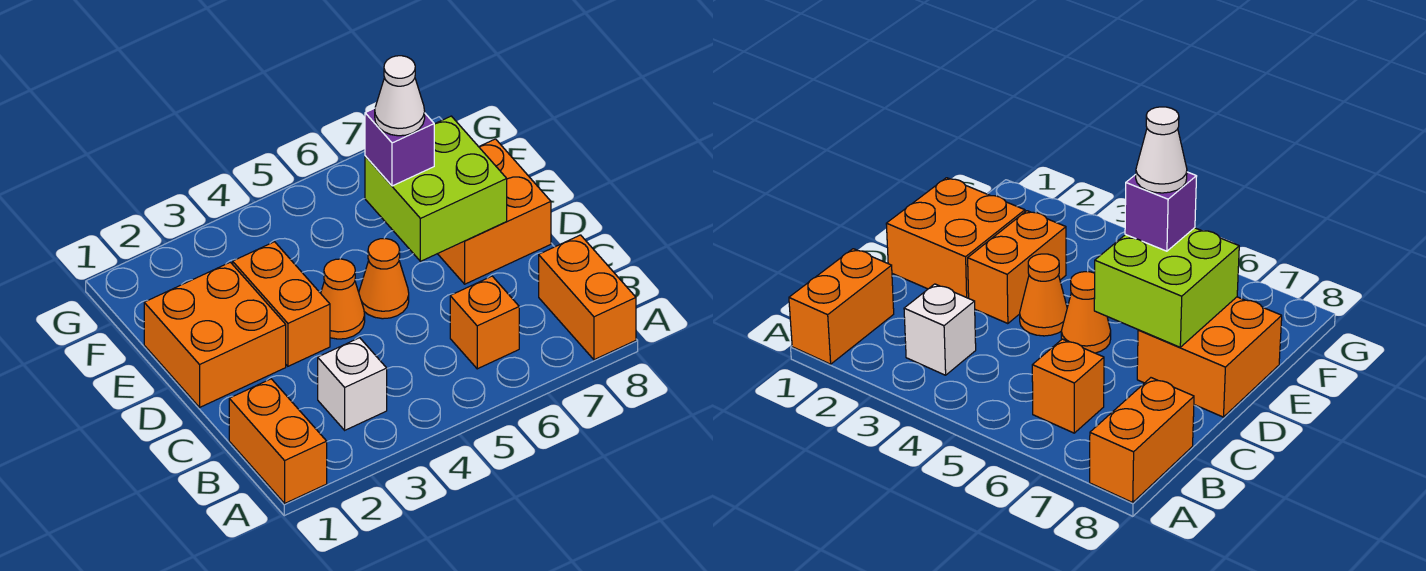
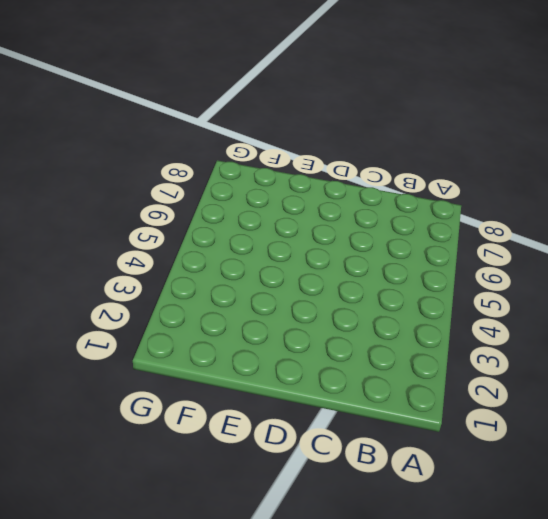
none -> orange brick A1:B1 level 1
none -> orange brick A8:B8 level 1
none -> white brick B3 level 1

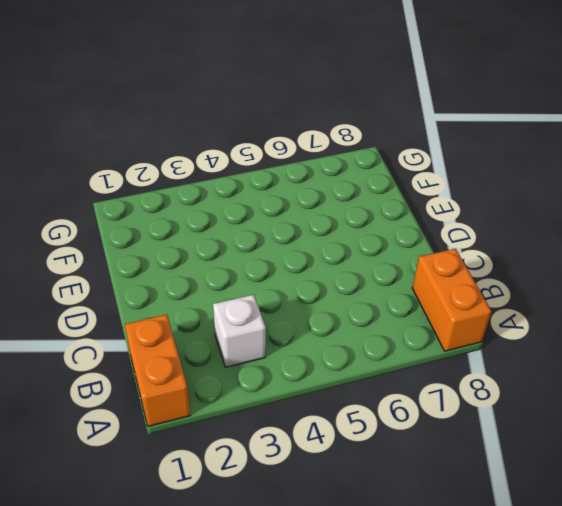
none -> orange brick B6 level 1
none -> orange brick D1:E2 level 1
none -> orange brick D3:E3 level 1

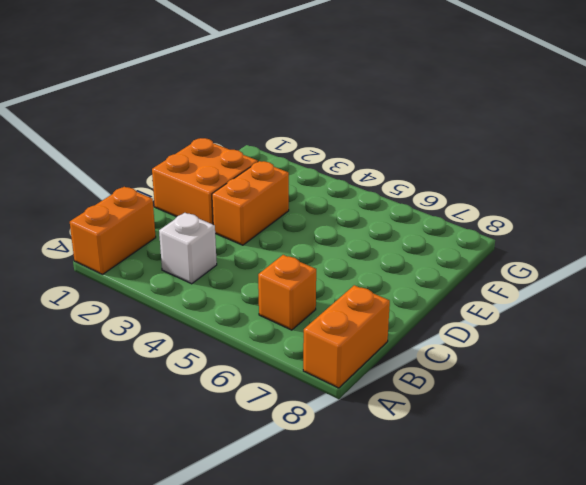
none -> orange cone D4 level 1
none -> orange cone D5 level 1
none -> orange brick D7:E8 level 1

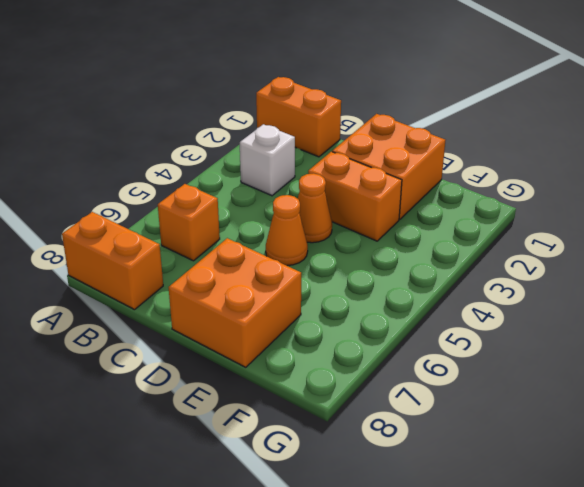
none -> lime brick D6:E7 level 2
none -> purple brick E6 level 3
none -> white cone E6 level 4

